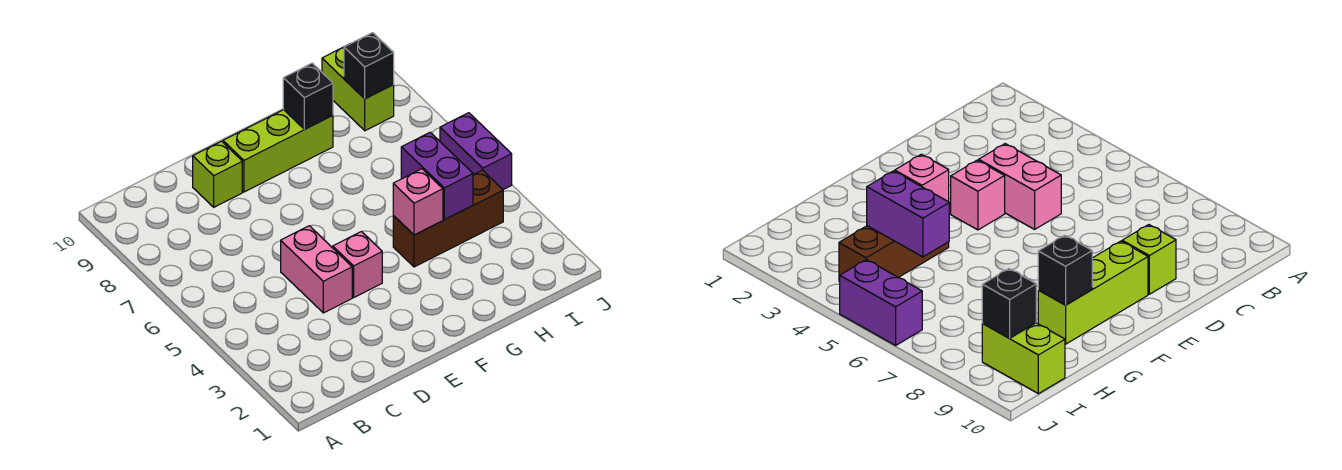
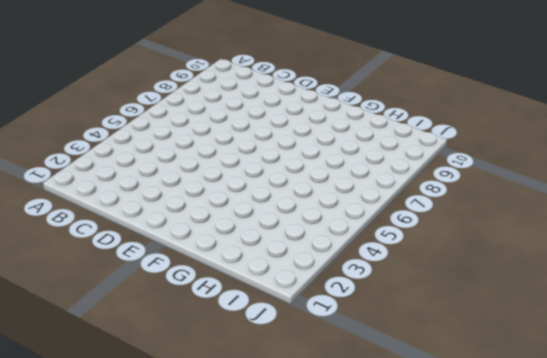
none -> pink brick D4:D5 level 1
none -> lime brick D9 level 1

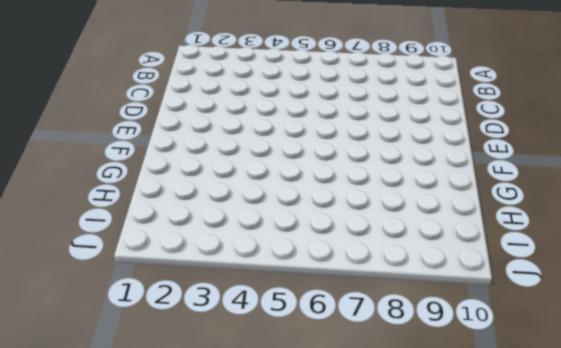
none -> pink brick D4:D5 level 1
none -> lime brick D9 level 1

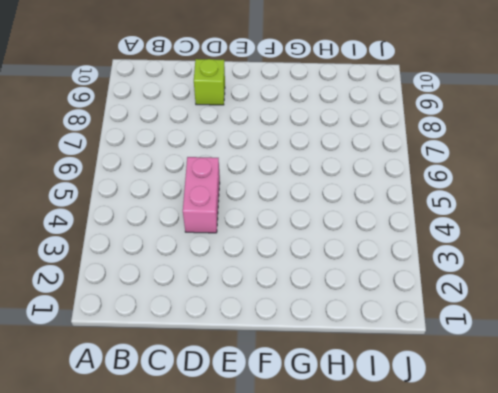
none -> pink brick E4 level 1
none -> lime brick E9:G9 level 1

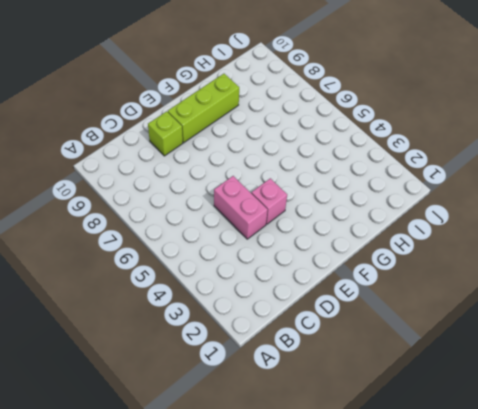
none -> brown brick G4:I4 level 1
none -> lime brick I9:I10 level 1

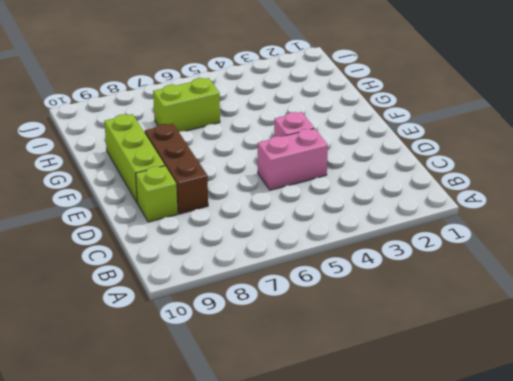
brown brick D8:F8 level 1 -> brown brick G4:I4 level 1
lime brick H6:H7 level 1 -> lime brick I9:I10 level 1
none -> purple brick J5:J6 level 1
none -> pink brick G4 level 2

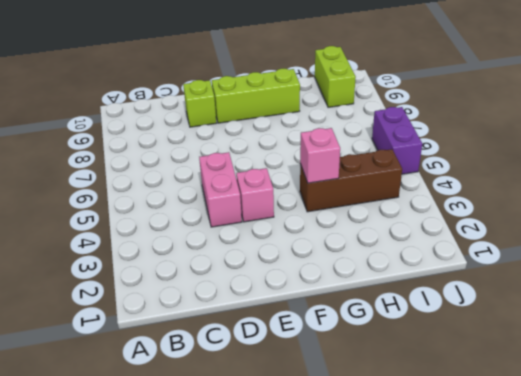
none -> black brick G9 level 2
none -> purple brick H4:H5 level 2

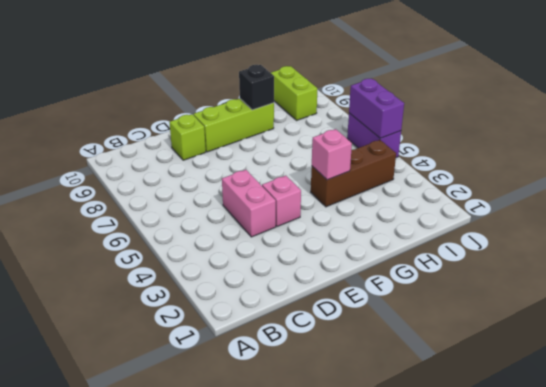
purple brick J5:J6 level 2 -> purple brick H4:H5 level 2
none -> black brick I9 level 2

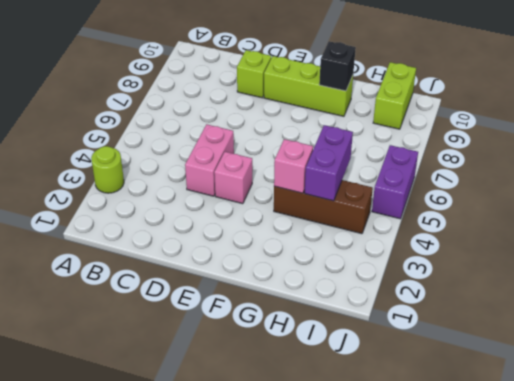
lime round brick A3 level 1 -> none
none -> black brick I9 level 2

